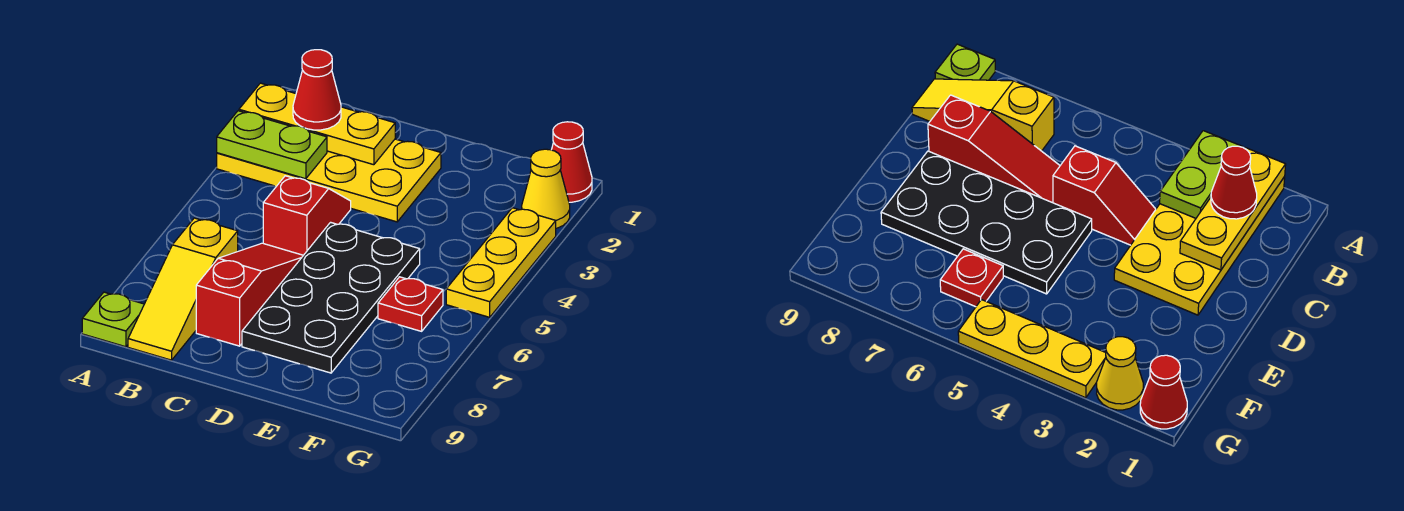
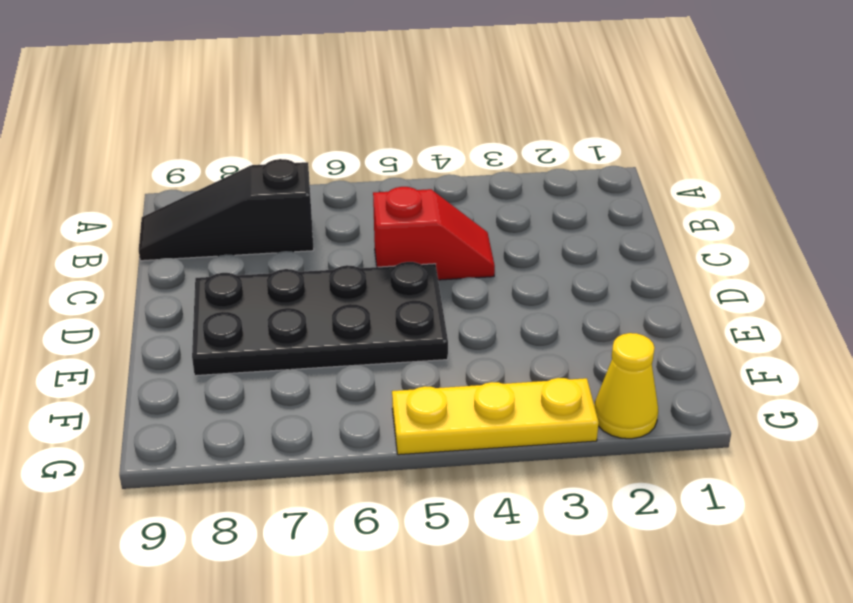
black slope B7:B9 level 1 top 7 -> yellow slope B7:B9 level 1 top 7
none -> yellow plate A2:D3 level 1
none -> lime plate A9 level 1
none -> red slope C6:C8 level 1 top 8

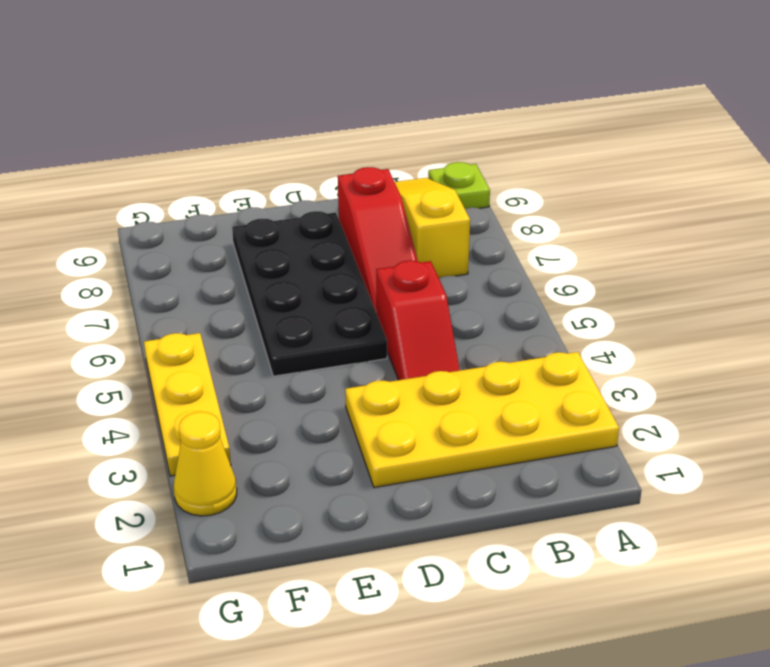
none -> red plate F6 level 1
none -> red cone G1 level 1
none -> yellow plate A2:C2 level 2

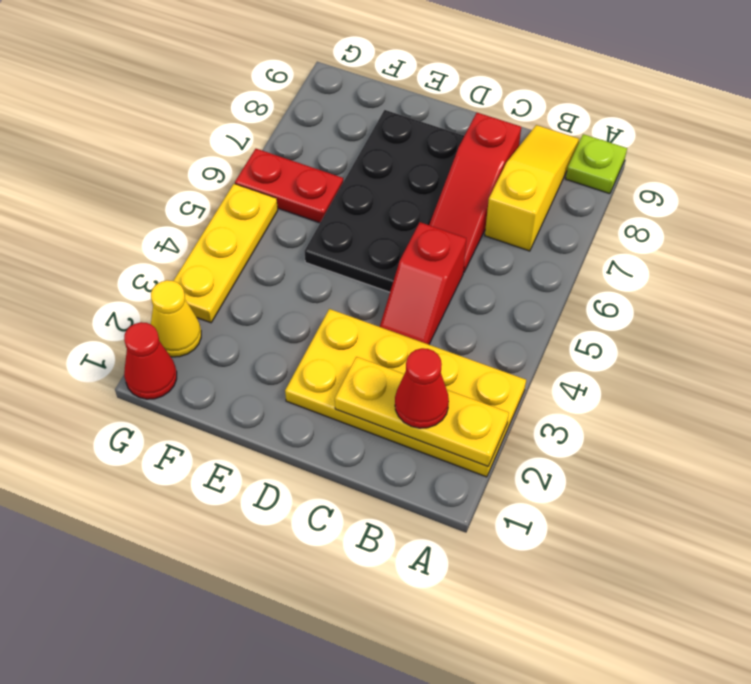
red plate F6:G6 level 1 -> red plate F6 level 1
none -> lime plate A3:B3 level 2

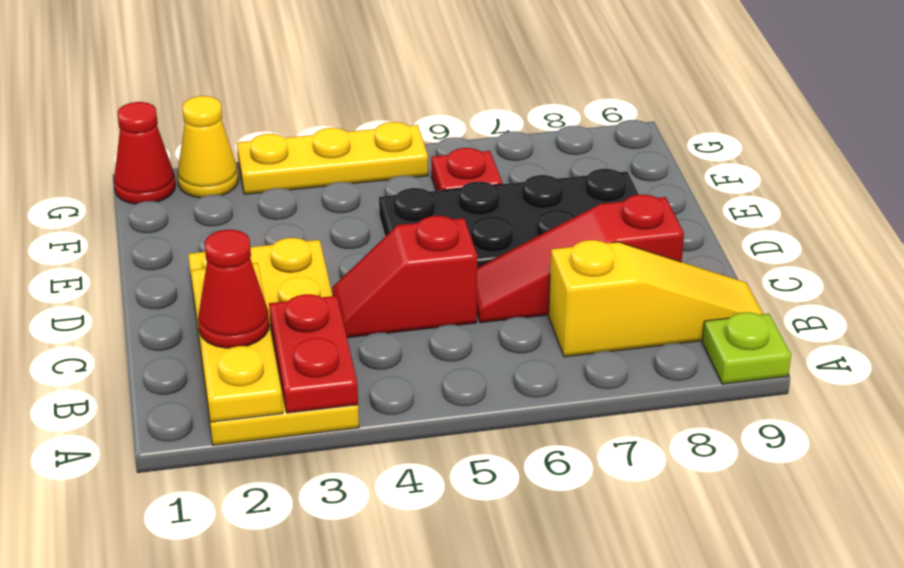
red plate A3:B3 level 2 -> lime plate A3:B3 level 2

